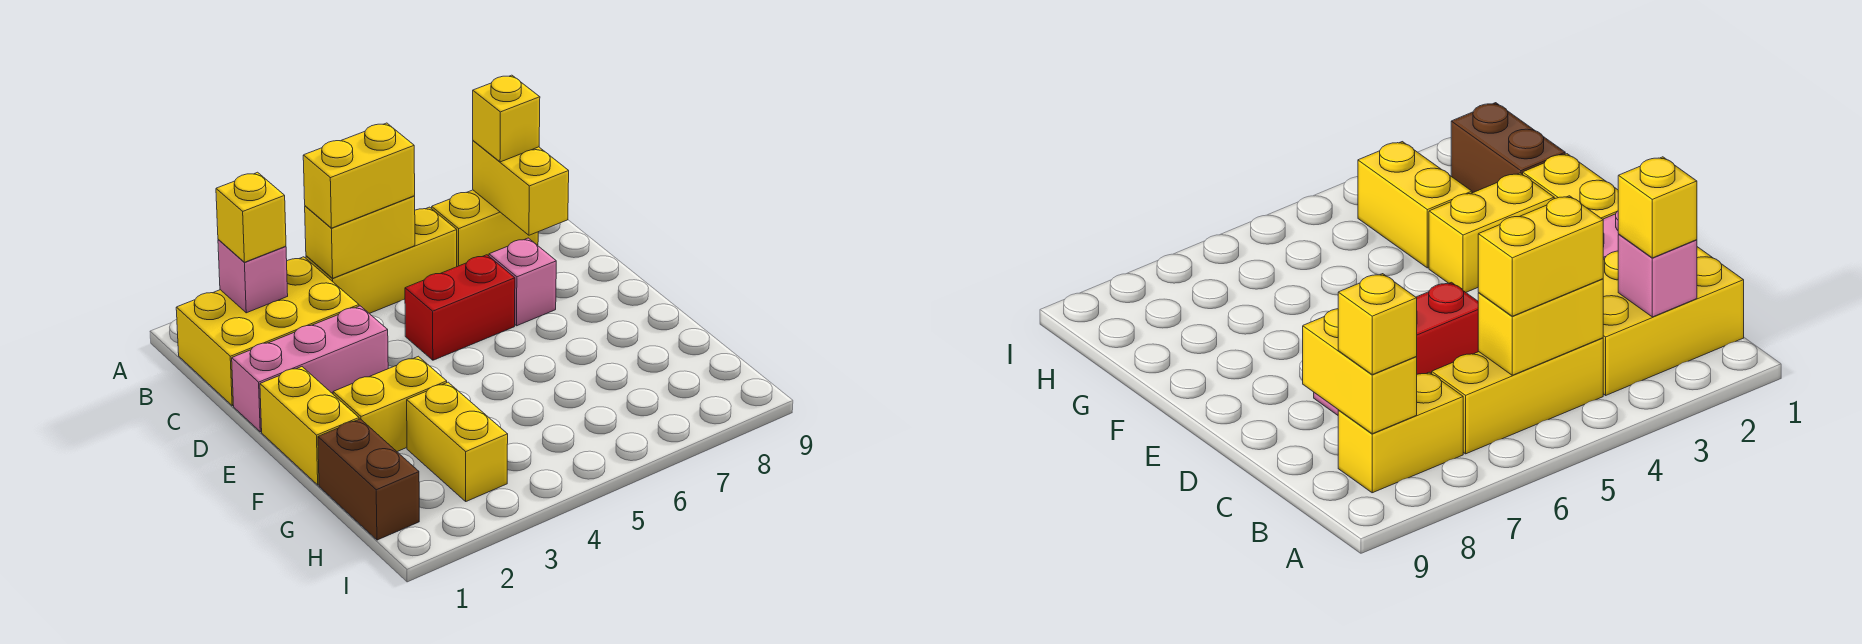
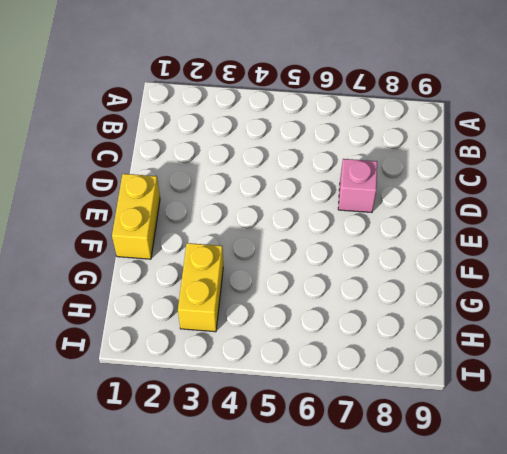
none -> yellow brick B1:C3 level 1
none -> yellow brick B4:B6 level 1
none -> yellow brick B7:B8 level 1

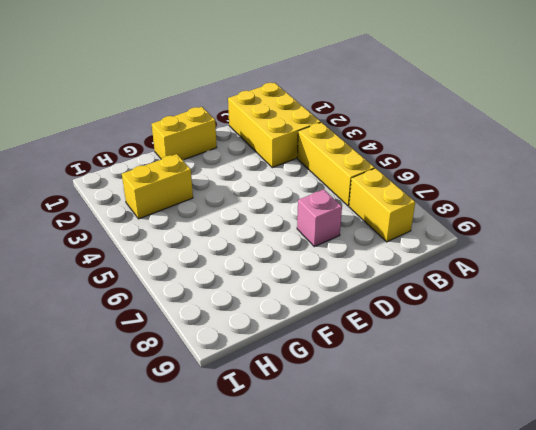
none -> pink brick D1:D3 level 1
none -> red brick D5:D6 level 1
none -> yellow brick F2:F3 level 1

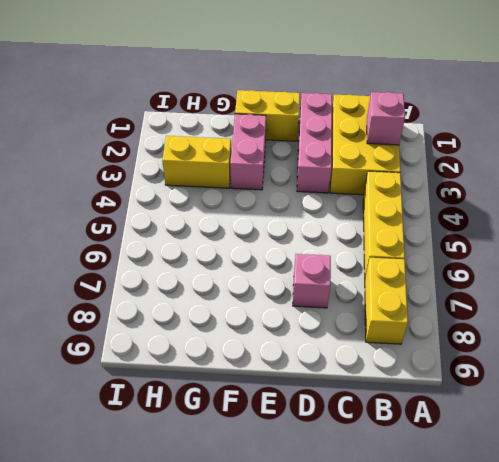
pink brick F2:F3 level 1 -> yellow brick F2:F3 level 1
none -> red brick D5:D6 level 1
none -> brown brick G1:H1 level 1
none -> yellow brick B4:B5 level 2

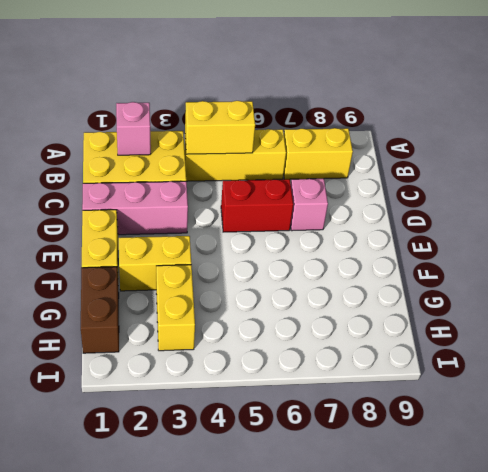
none -> yellow brick B8:C8 level 2
none -> yellow brick B2 level 3
none -> yellow brick B4:B5 level 3

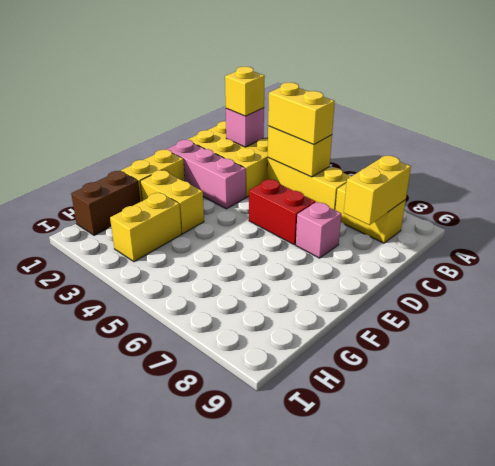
none -> yellow brick B8 level 3

